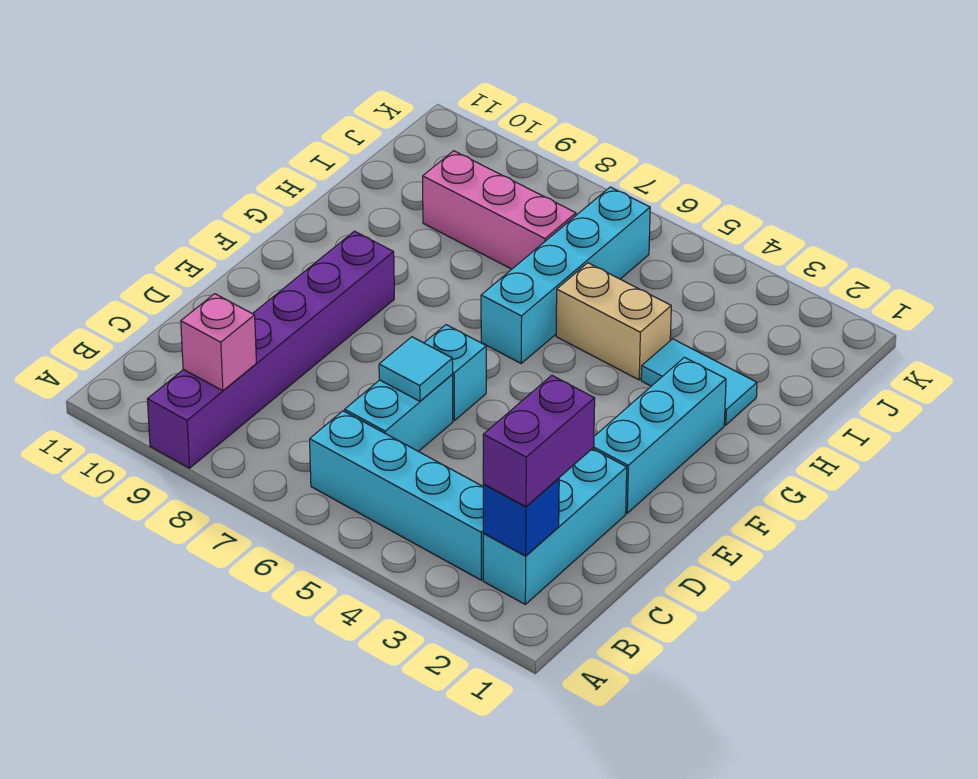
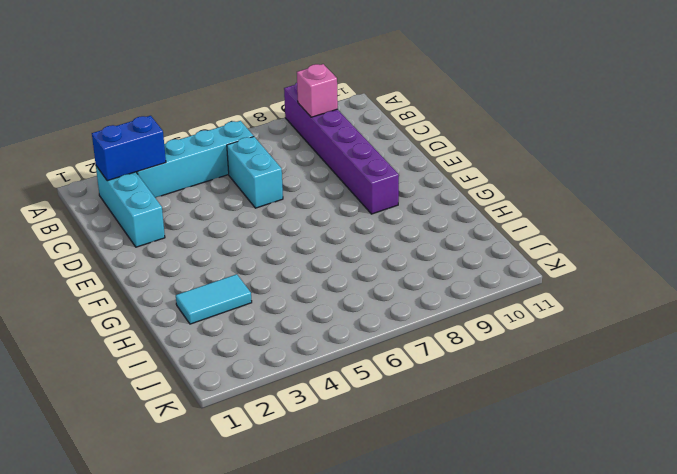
blue brick B2:B3 level 2 -> blue brick B2 level 2
none -> cyan brick E2:G2 level 1
none -> cyan brick E6 level 1
none -> cyan brick G6:J6 level 1

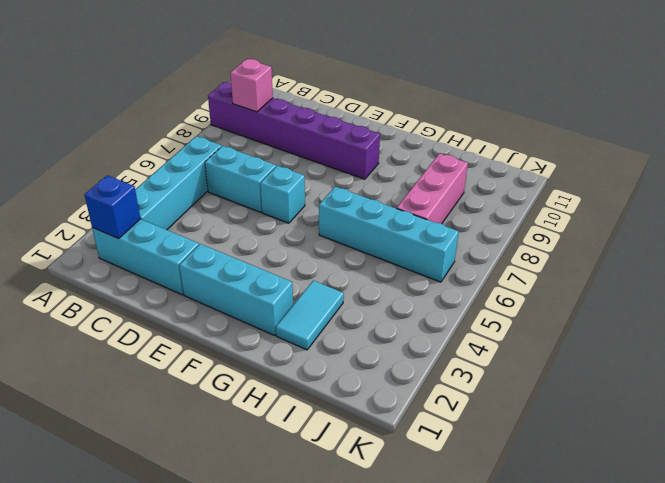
none -> tan brick H4:H5 level 1
none -> cyan tile D6 level 2
none -> purple brick B2:C2 level 3

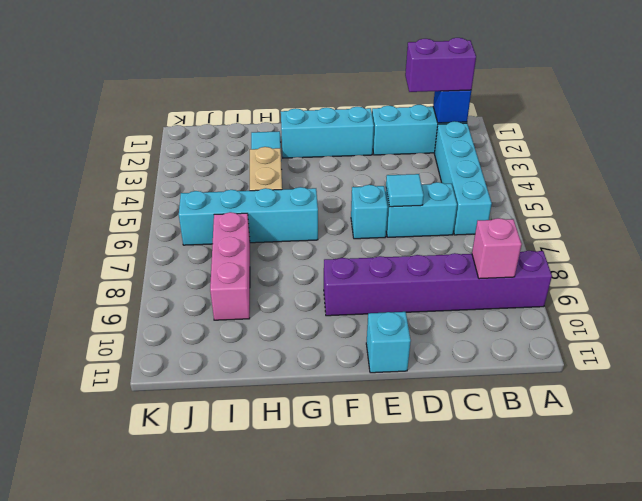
cyan brick E11 level 1 -> none

